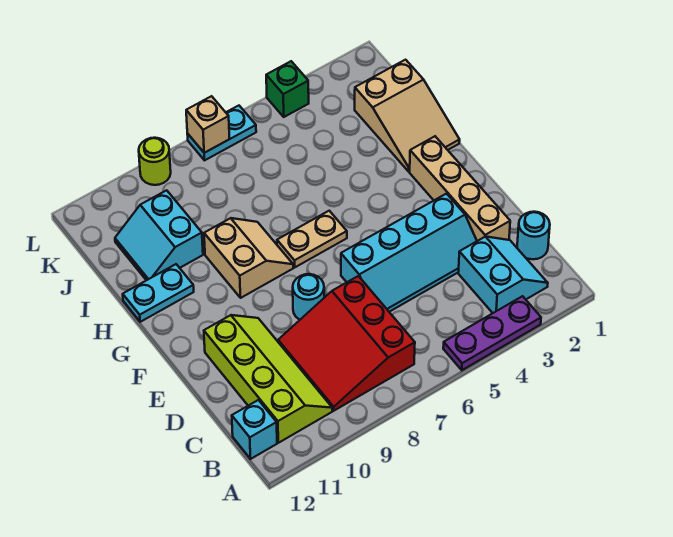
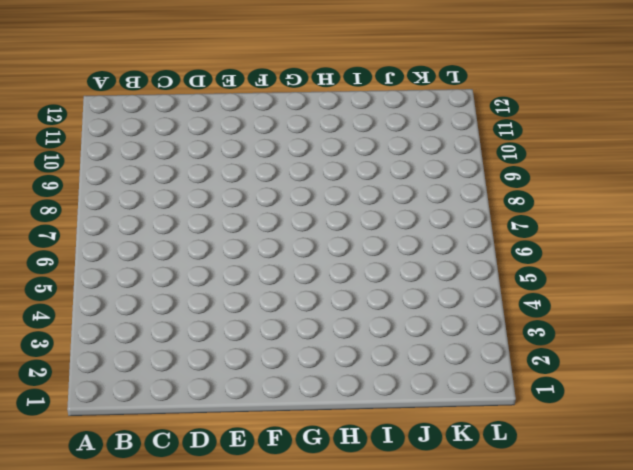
none -> purple plate A3:A5 level 1
none -> cyan slope B2:C3 level 1 top 3
none -> red slope B7:D9 level 1 top 7

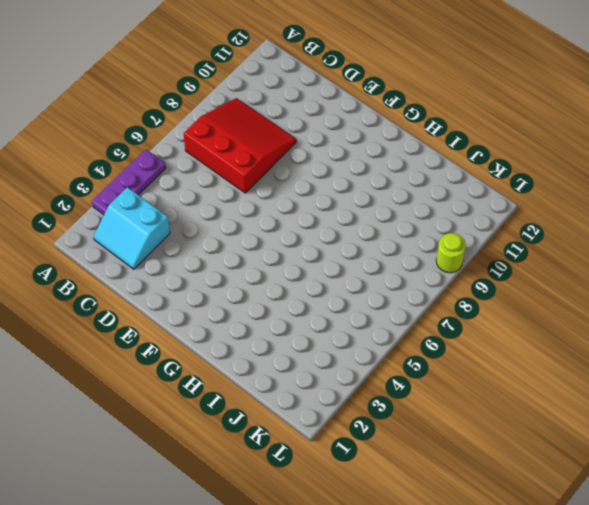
none -> lime slope B10:E11 level 1 top 11
none -> cyan brick B12 level 1
none -> cyan round brick C1 level 1

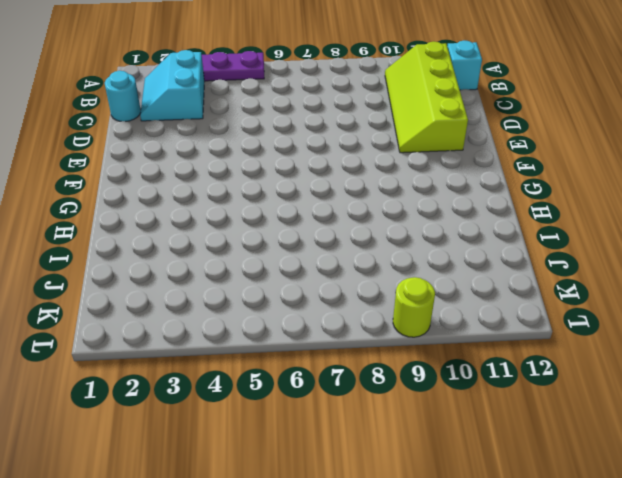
none -> red slope B7:D9 level 1 top 7
none -> tan brick D2:G2 level 1
none -> cyan slope D3:E6 level 1 top E

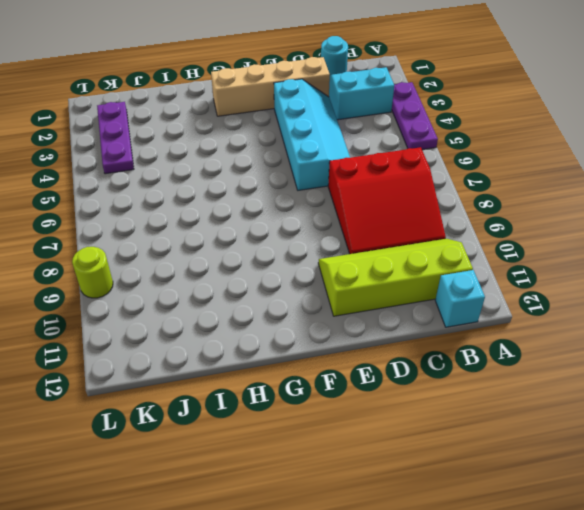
purple plate K2:K4 level 1 -> none
none -> cyan round brick E8 level 1
none -> tan plate G6:G7 level 1
none -> tan slope G8:H9 level 1 top 9

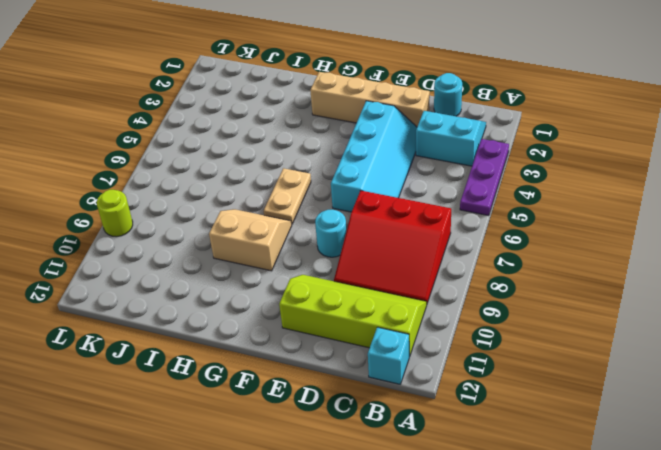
none -> tan slope H1:J2 level 1 top J
none -> cyan plate H11:H12 level 1
none -> cyan slope I10:J11 level 1 top 10

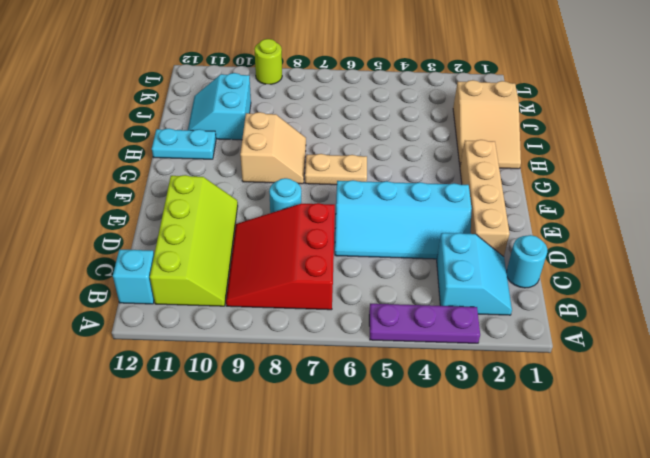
none -> green brick L4 level 1
none -> cyan plate L6:L7 level 1
none -> tan brick L7 level 2

